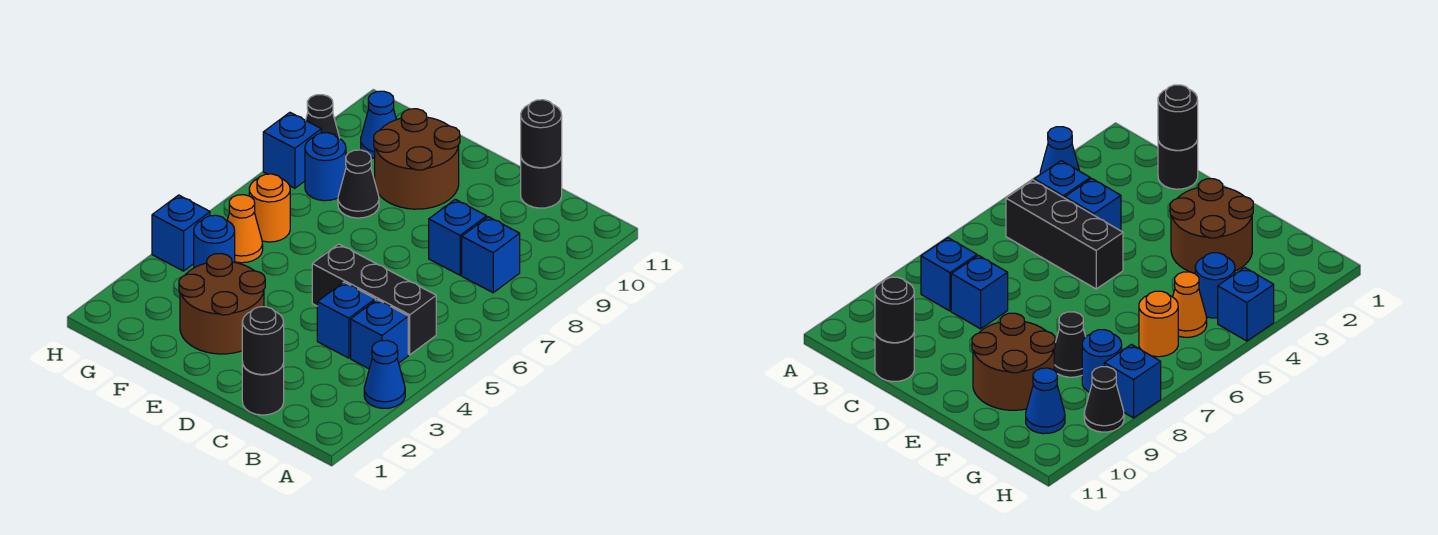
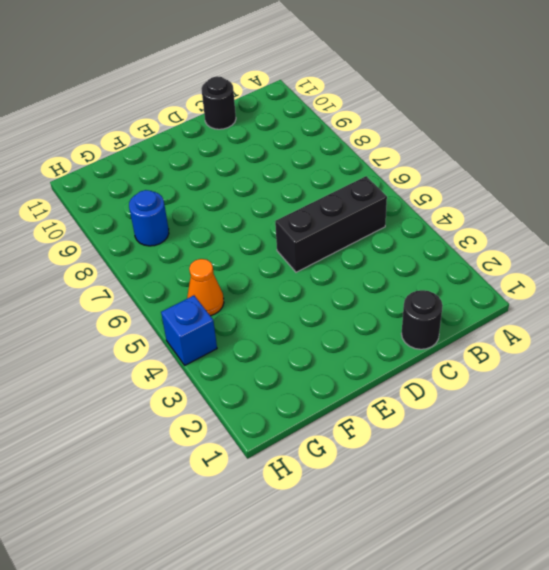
none -> blue cone A3 level 1
none -> blue brick B4 level 1
none -> blue brick B8 level 1

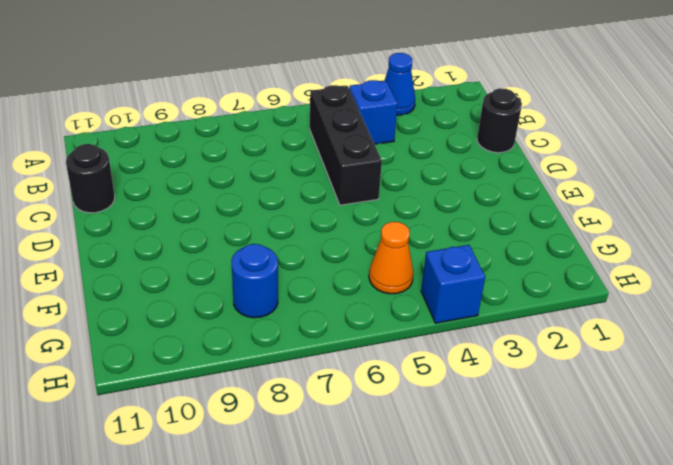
none -> blue brick B8 level 1
none -> blue brick C4 level 1
none -> blue brick C8 level 1

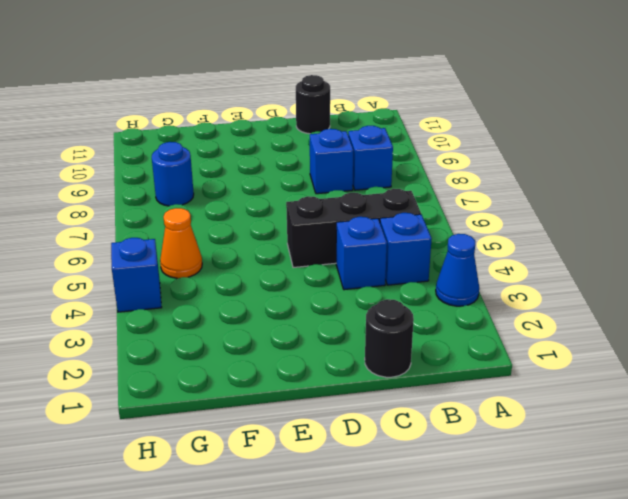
none -> brown round brick E2:F3 level 1
none -> brown round brick E9:F10 level 1
none -> black cone F8 level 1

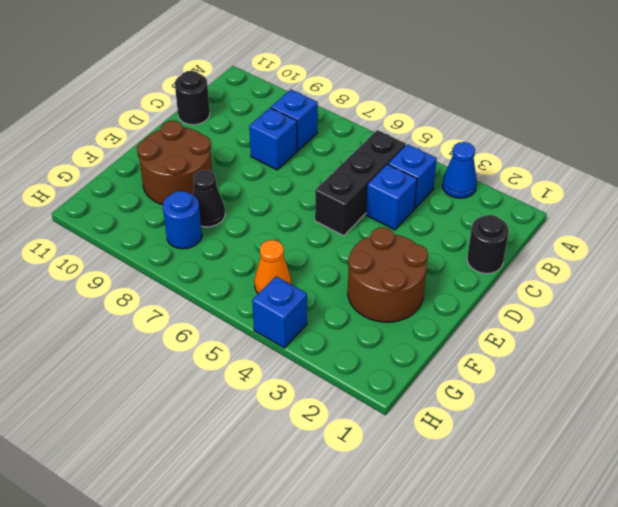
none -> blue round brick G4 level 1
none -> orange round brick G6 level 1
none -> blue cone G10 level 1

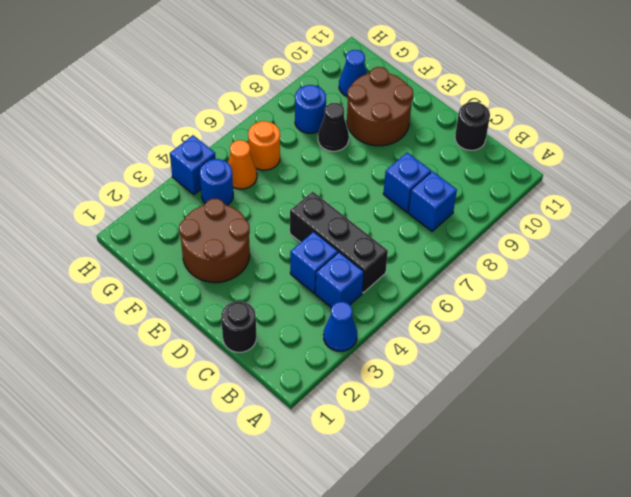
none -> blue brick H8 level 1
none -> black cone H9 level 1
none -> black round brick C1 level 2

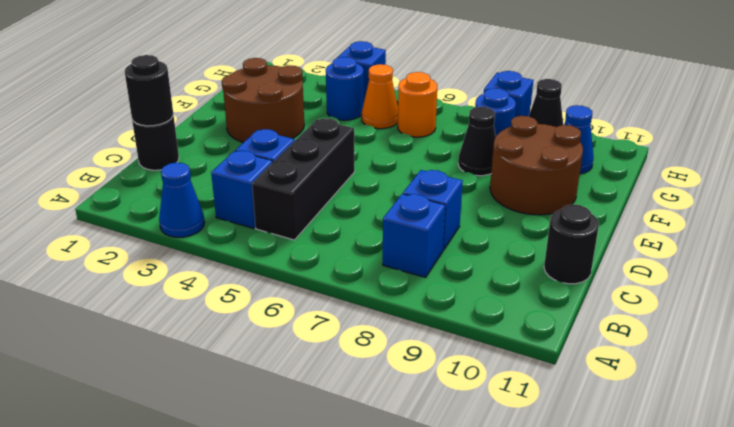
none -> black round brick C11 level 2

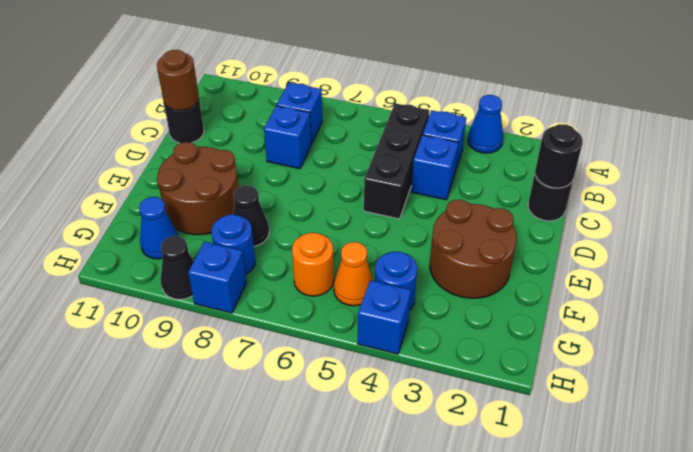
brown round brick C11 level 2 -> black round brick C11 level 2

